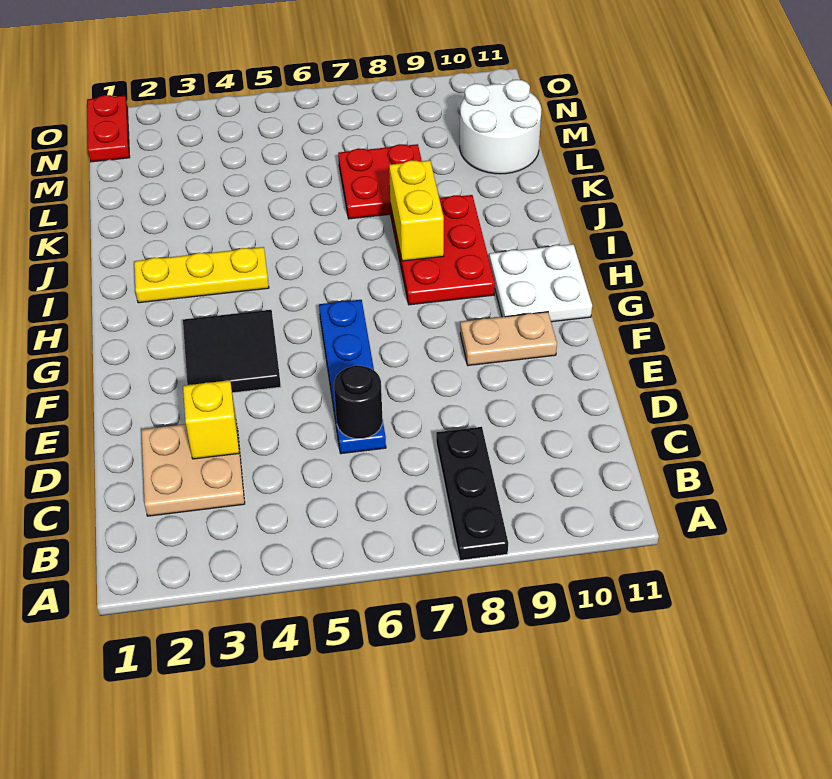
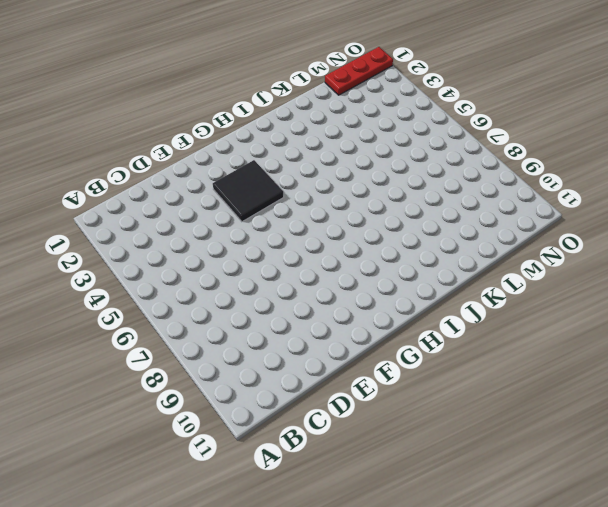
red plate M1:O1 level 1 -> red plate N1:O1 level 1
none -> black plate A8:C8 level 1
none -> tan plate C2:D3 level 1
none -> blue plate D6:G6 level 1

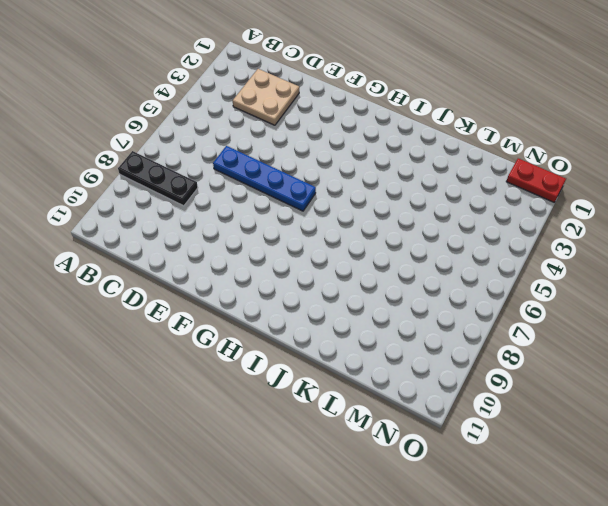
none -> black tile F3:G4 level 1
none -> tan plate F9:F10 level 1
none -> white plate G10:H11 level 1

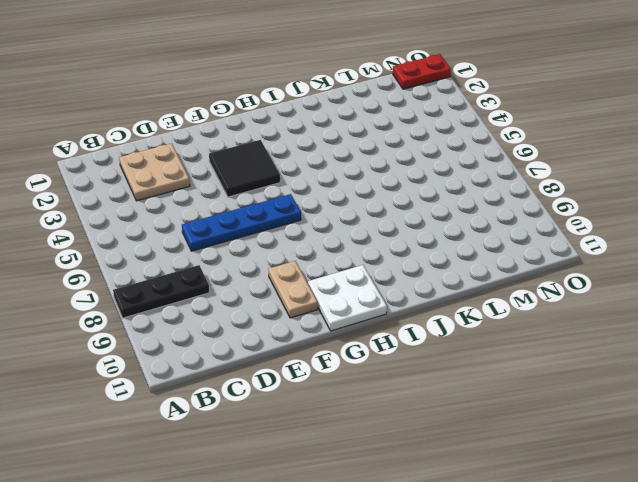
none -> red plate H8:J9 level 1
none -> yellow plate I2:I4 level 1
none -> red plate K7:L8 level 1

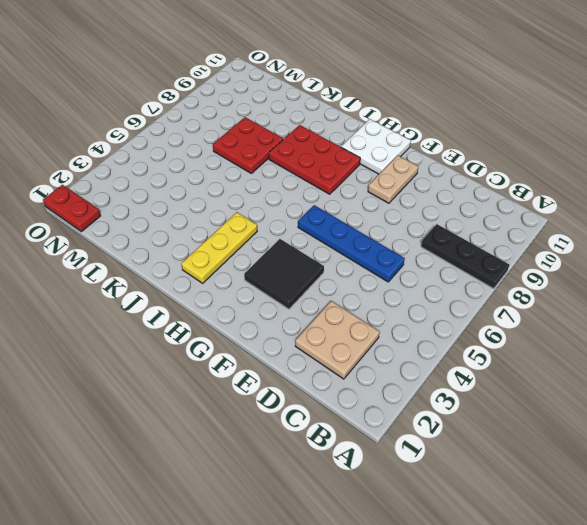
none -> white round brick L10:M11 level 1
none -> yellow brick D3 level 2
none -> black round brick D6 level 2

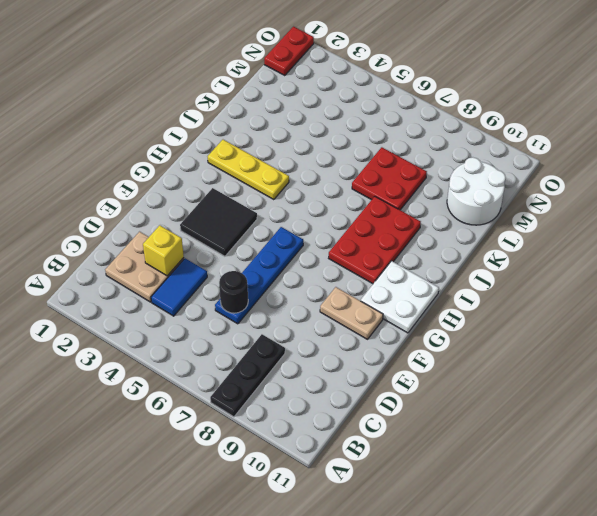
blue tile C4:D4 level 1 -> none
none -> yellow brick I8:J8 level 2

